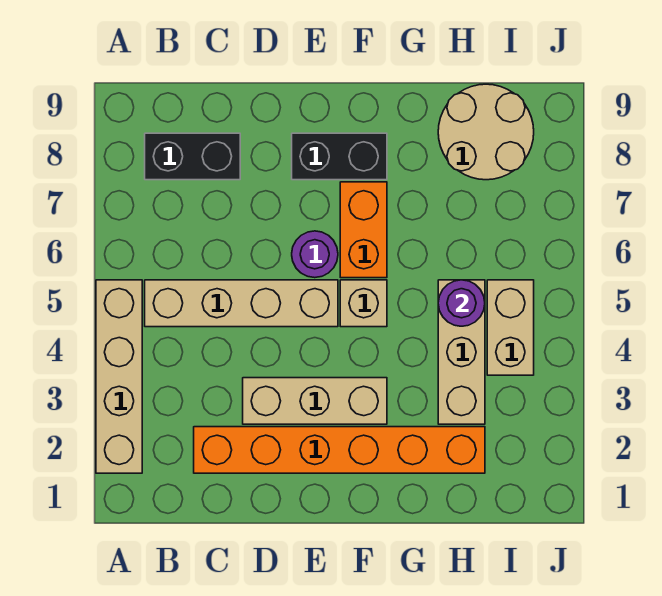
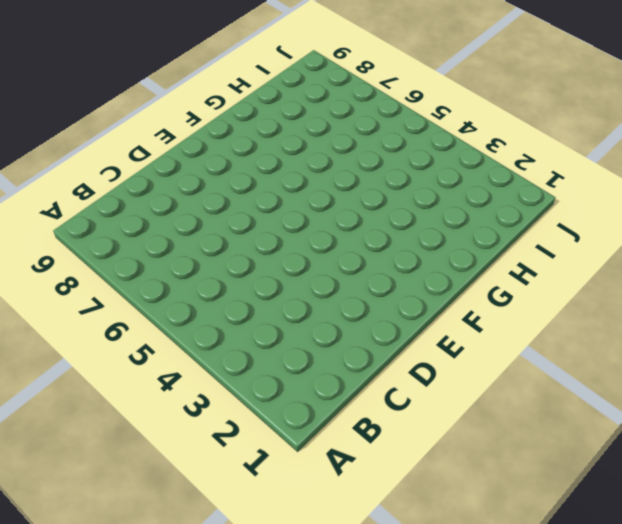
none -> tan brick A2:A5 level 1
none -> tan brick B5:E5 level 1
none -> black brick B8:C8 level 1

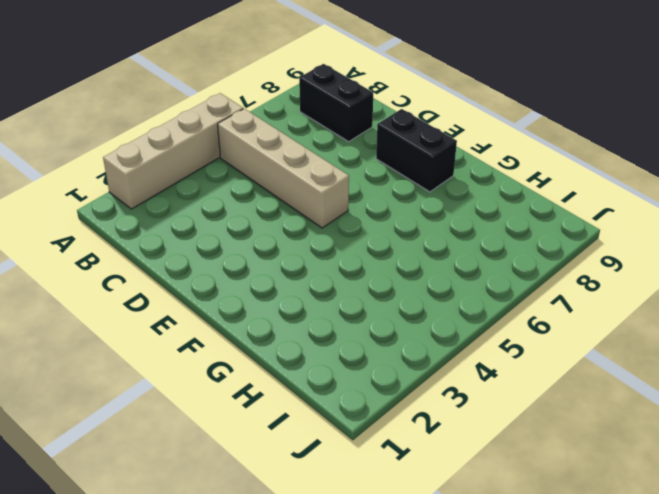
none -> orange brick C2:H2 level 1
none -> tan brick D3:F3 level 1
none -> purple round brick E6 level 1

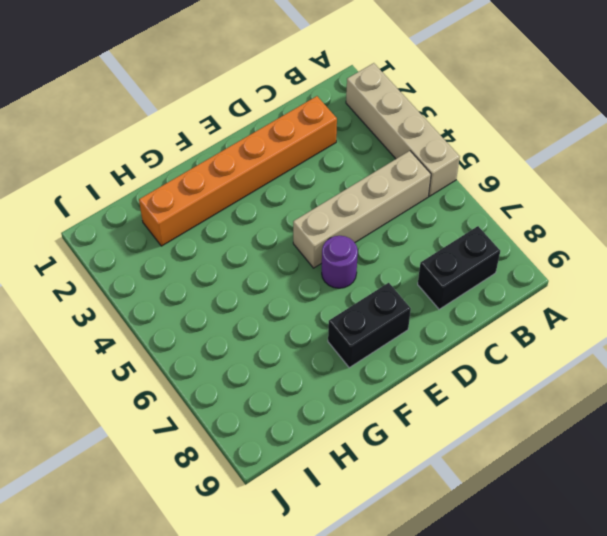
none -> tan brick D3:F3 level 1
none -> tan brick F5 level 1
none -> orange brick F6:F7 level 1

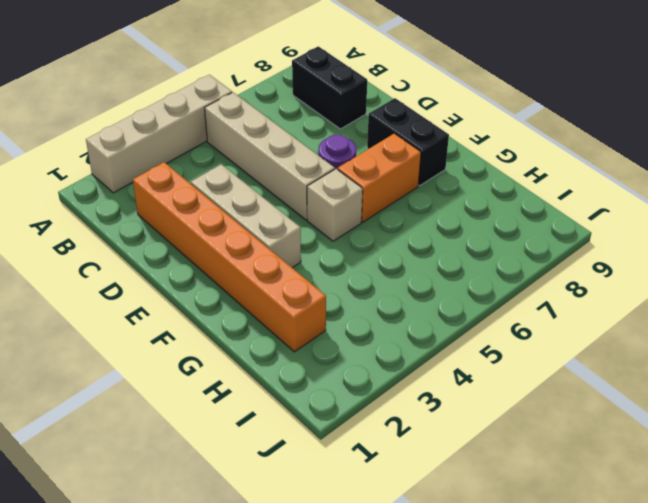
none -> tan brick H3:H5 level 1
none -> tan round brick H8:I9 level 1
none -> tan brick I4:I5 level 1

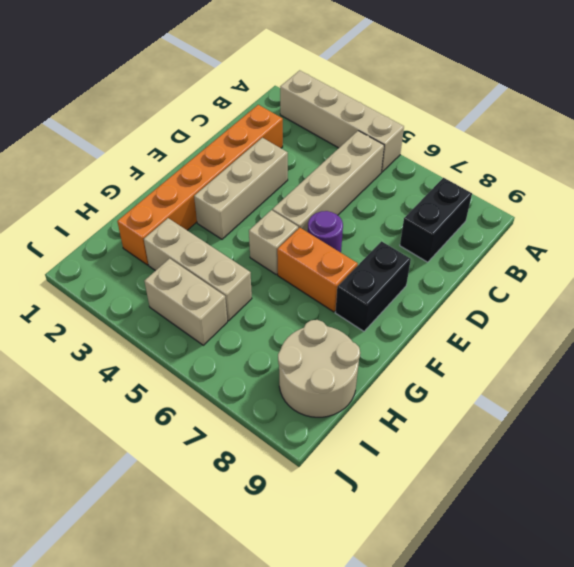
none -> purple round brick H5 level 2

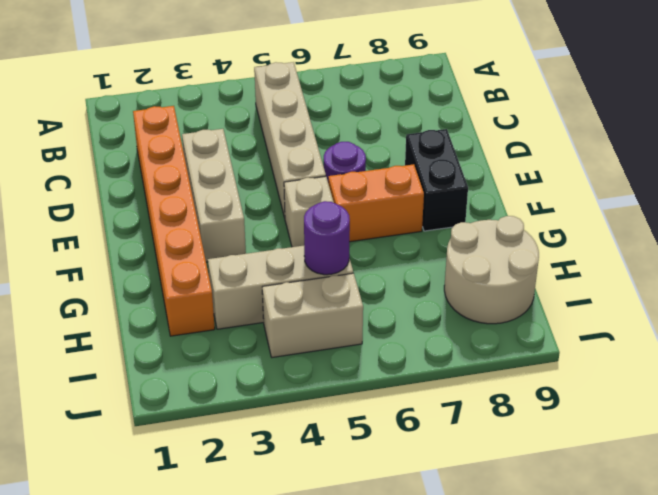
none -> tan brick A2:A5 level 1
none -> black brick B8:C8 level 1

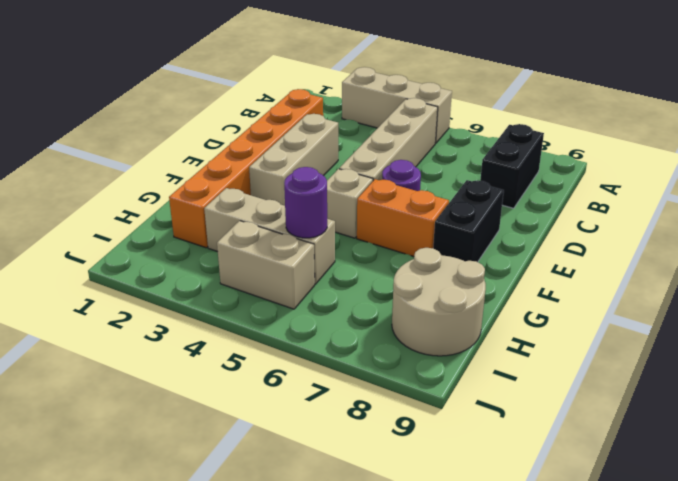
tan brick A3:A5 level 1 -> tan brick A2:A5 level 1

